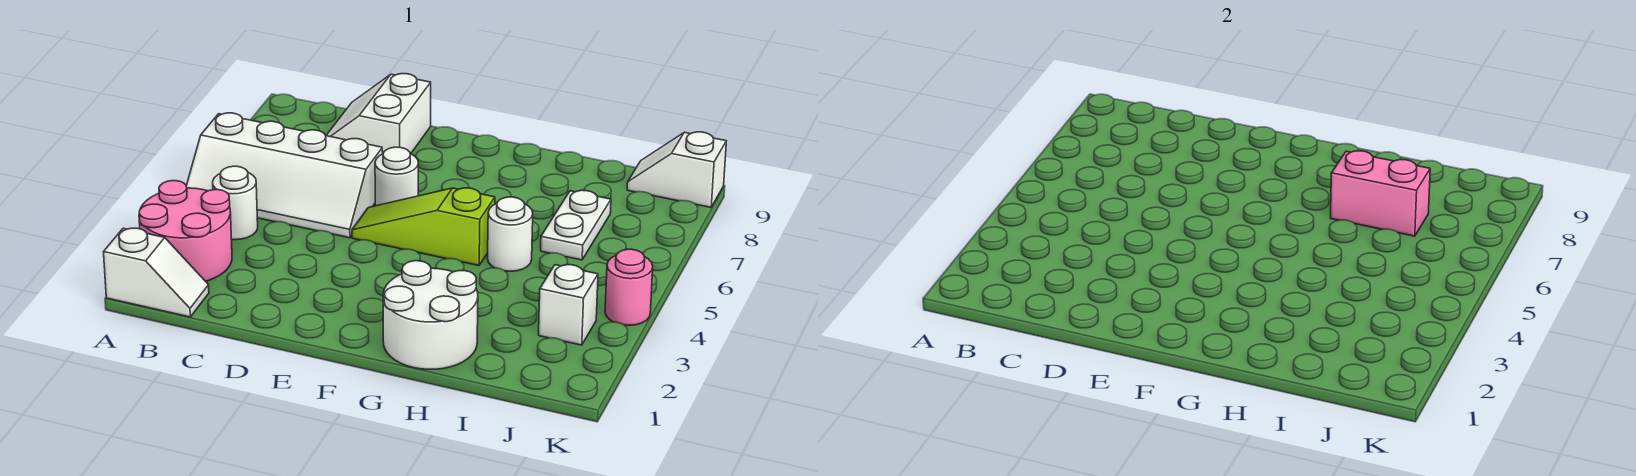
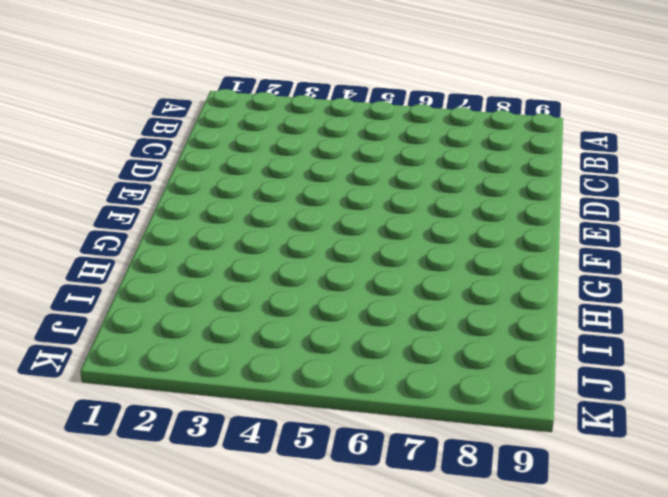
none -> white slope A1:B1 level 1 top A
none -> pink round brick A2:B3 level 1
none -> white slope A5:D6 level 1 top 6

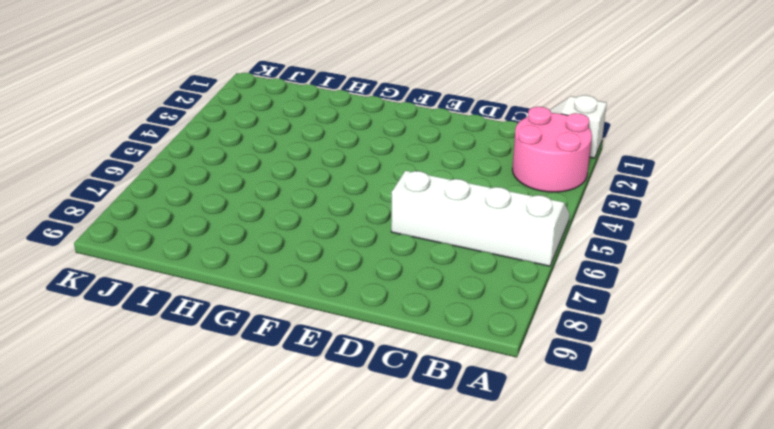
none -> white round brick B4 level 1
none -> white slope C8:D9 level 1 top D
none -> lime slope E5:G5 level 1 top G

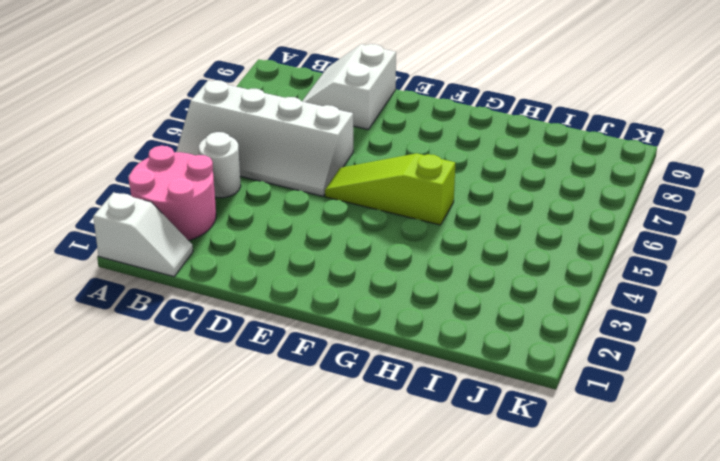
none -> white round brick E6 level 1
none -> white round brick G1:H2 level 1
none -> white round brick H5 level 1

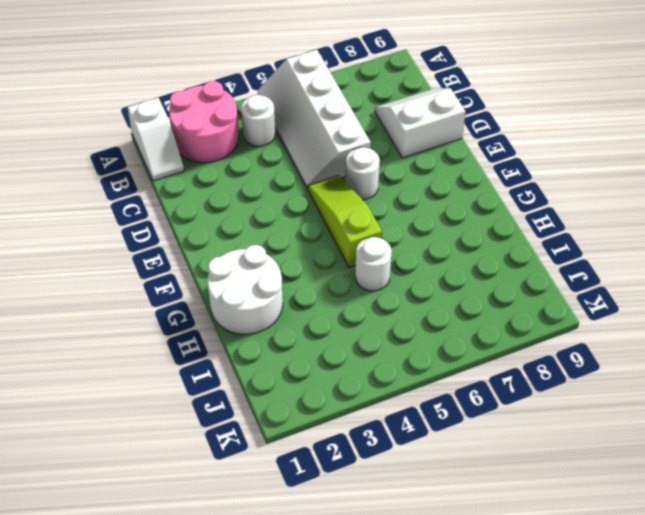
none -> white plate I6:I7 level 1
none -> white brick J3 level 1
none -> white slope J9:K9 level 1 top K

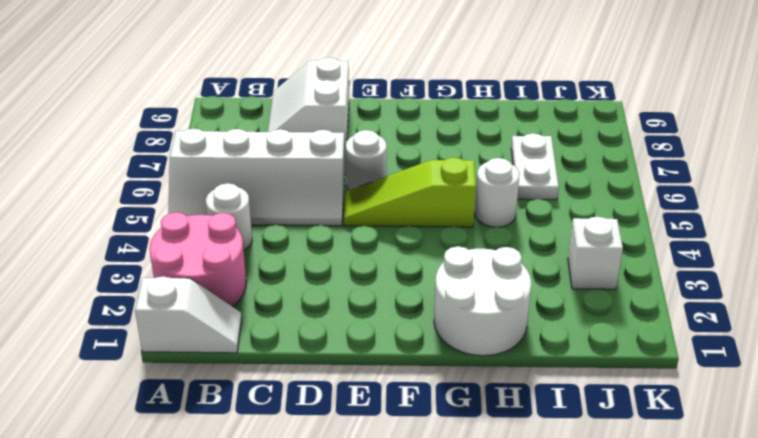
none -> white slope J9:K9 level 1 top K
none -> pink round brick K4 level 1
none -> pink brick H7:I7 level 2

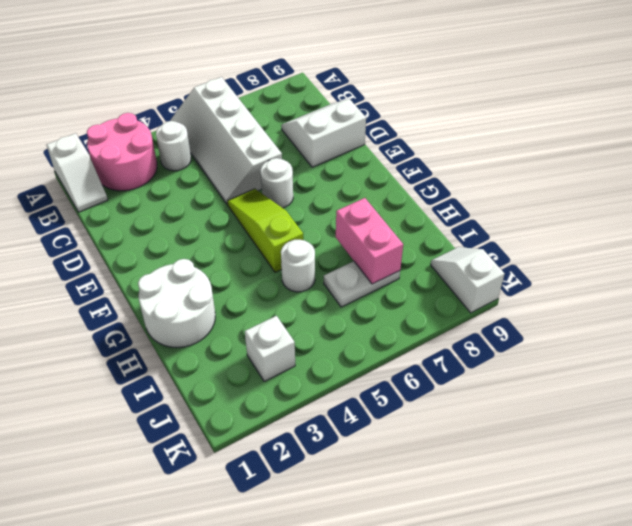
none -> pink round brick K4 level 1

